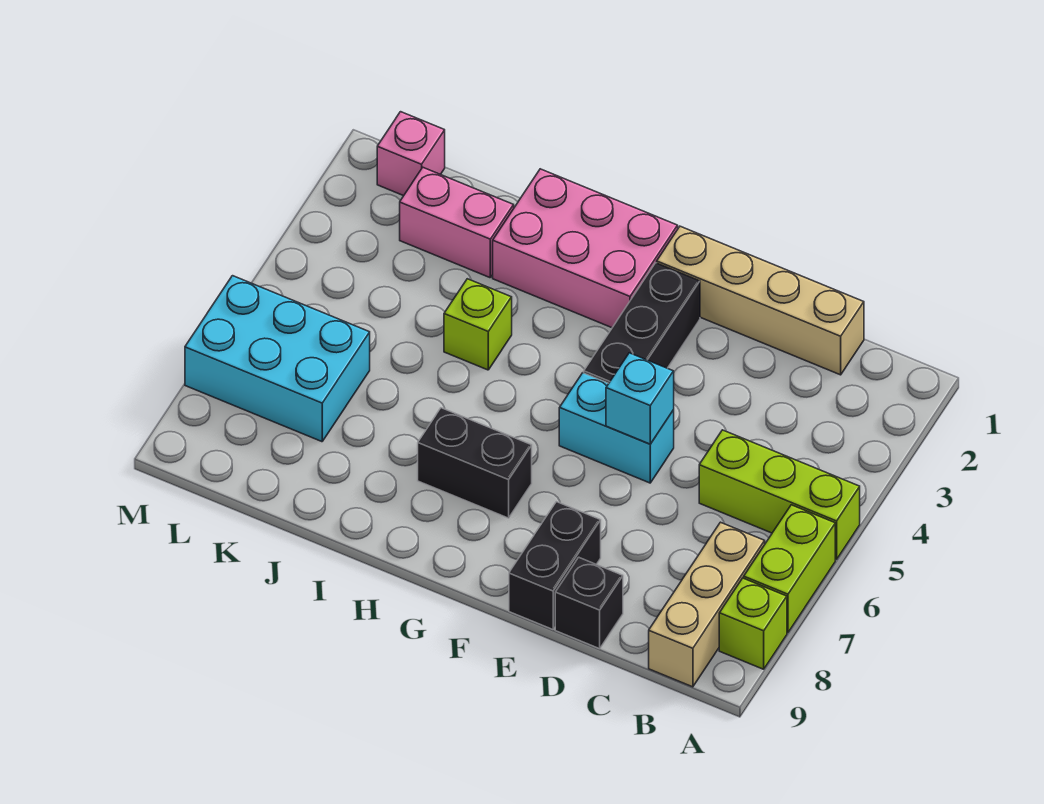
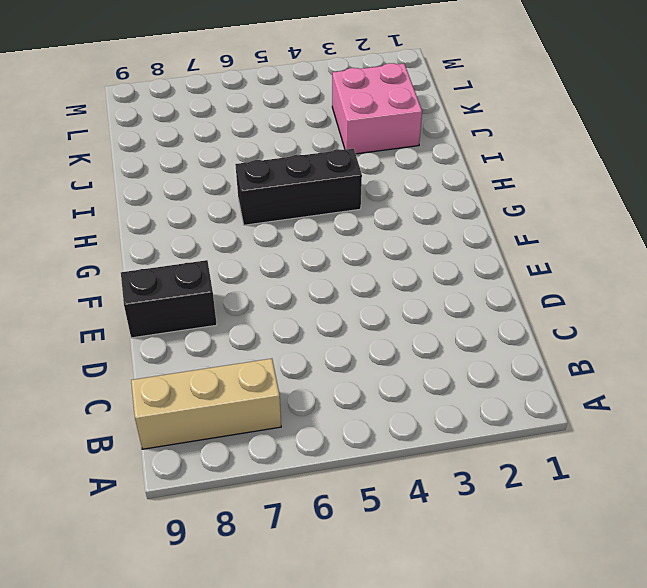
black brick H4:H6 level 1 -> black brick F2:F4 level 1
pink brick J2:K3 level 1 -> pink brick J2:K2 level 1
none -> lime brick A5:C5 level 1
none -> lime brick A6:A7 level 1
none -> lime brick A8 level 1

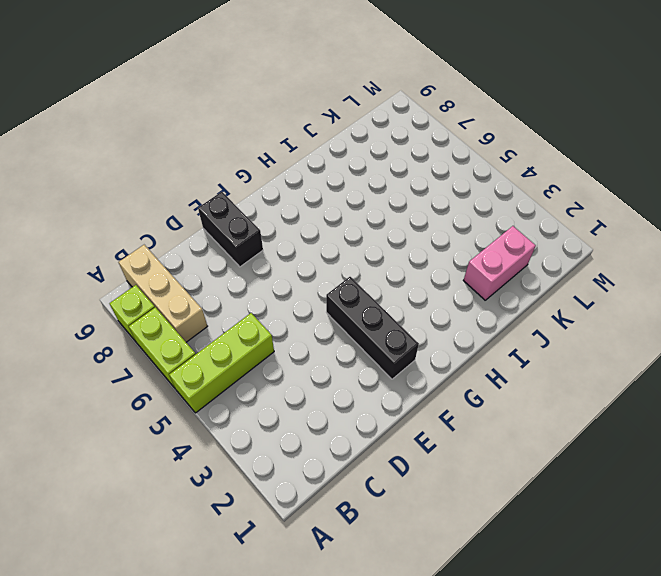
none -> tan brick C1:F1 level 1
none -> black brick D9 level 1
none -> cyan brick E5:F5 level 1

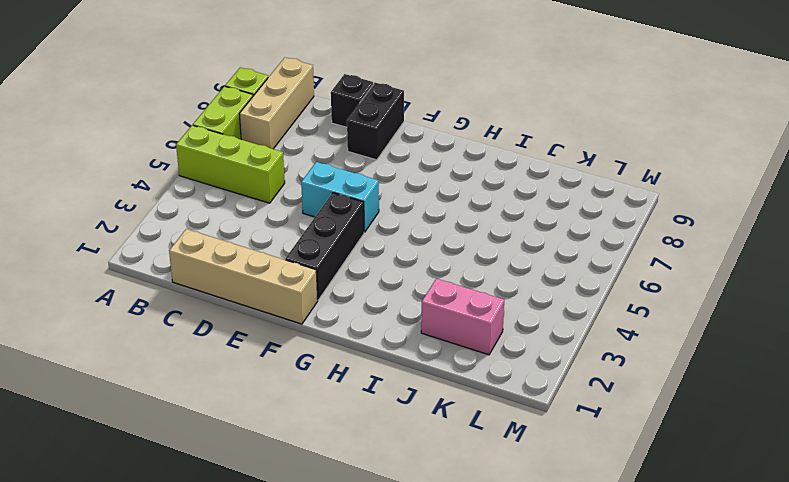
none -> pink brick G1:I2 level 1
none -> black brick G7:H7 level 1
none -> lime brick I4 level 1

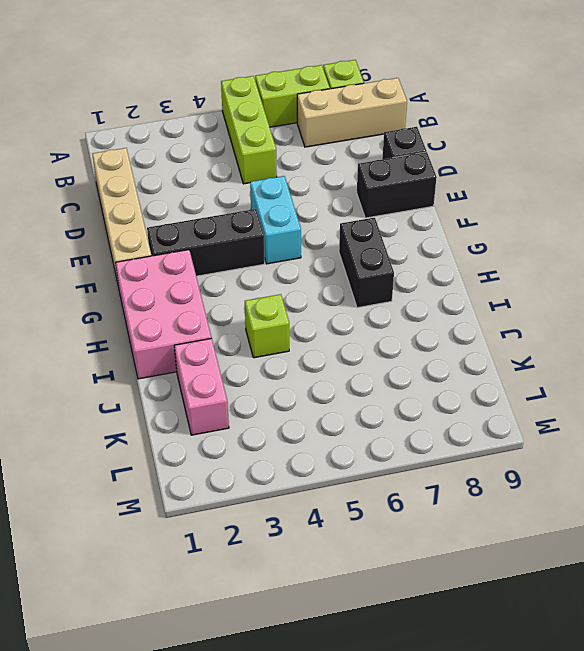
none -> cyan brick K6:M7 level 1
none -> pink brick L1 level 1
none -> cyan brick E5 level 2

